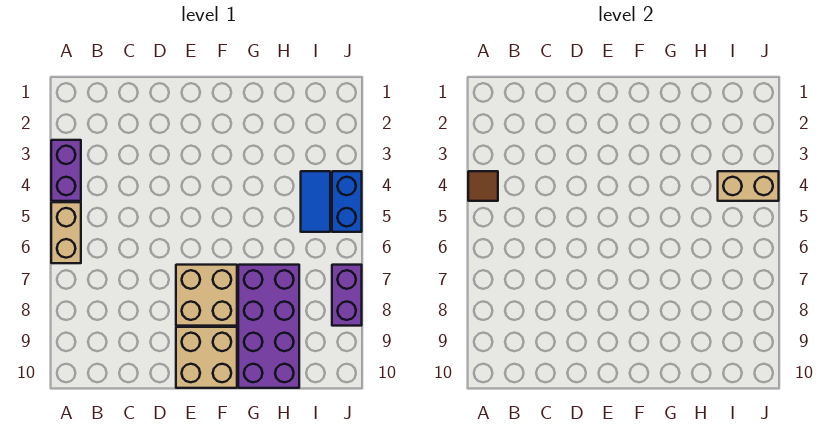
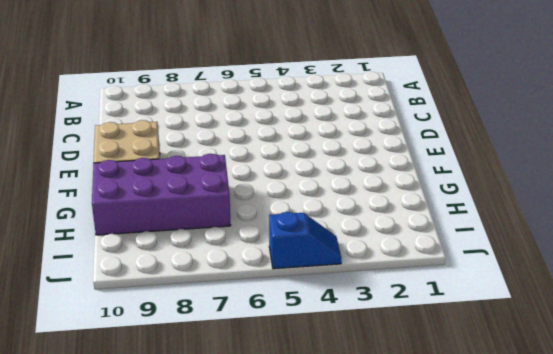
blue slope J4:J5 level 1 top 5 -> blue brick J4:J5 level 1
none -> purple brick A3:A4 level 1
none -> tan brick A5:A6 level 1

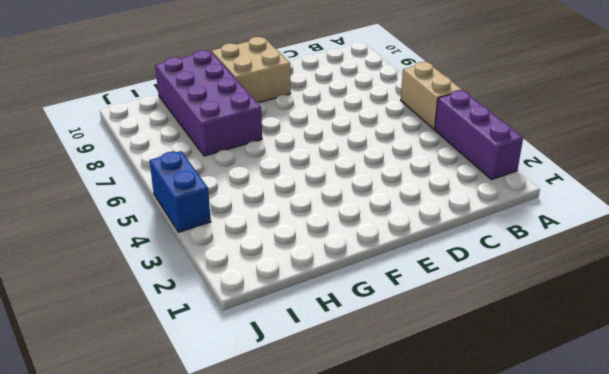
purple brick A2:A4 level 1 -> purple brick A3:A4 level 1
none -> tan brick E7:F8 level 1
none -> blue tile I4:I5 level 1

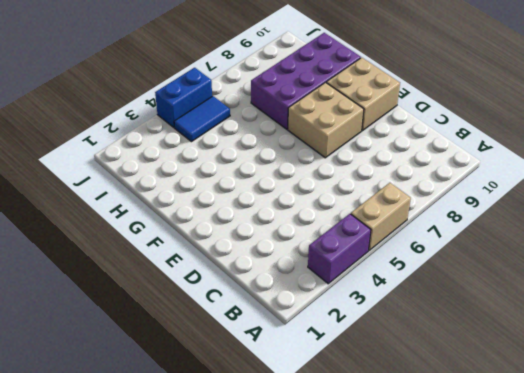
none -> purple brick J7:J8 level 1
none -> brown tile A4 level 2

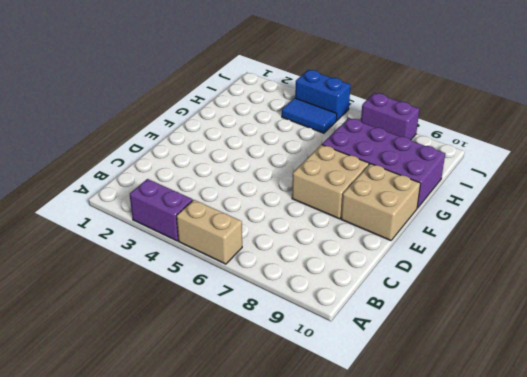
none -> brown tile A4 level 2
none -> tan brick I4:J4 level 2

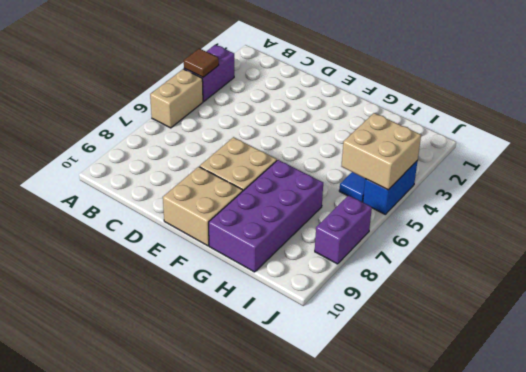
tan brick I4:J5 level 2 -> tan brick I4:J4 level 2

